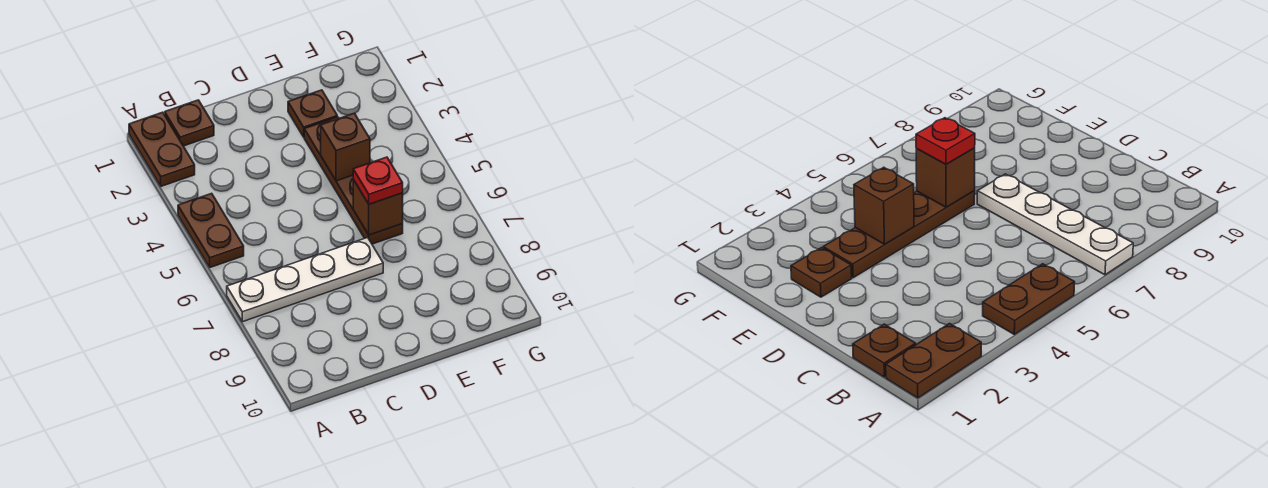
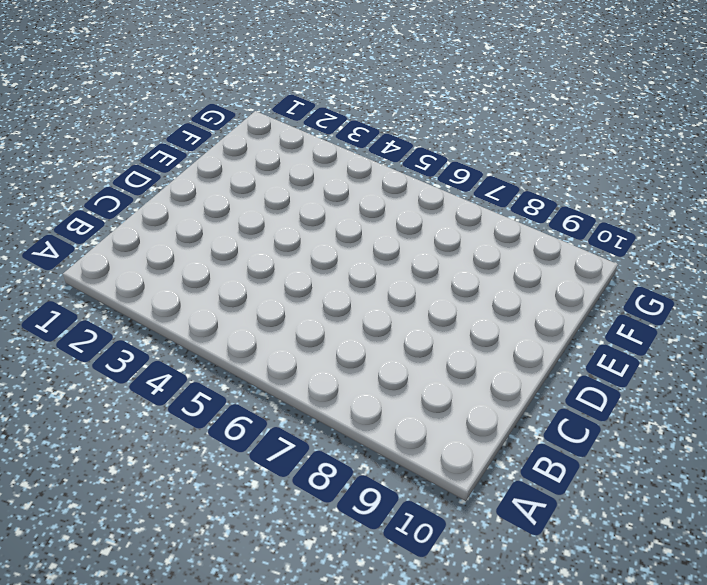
none -> brown plate A1:A2 level 1
none -> brown plate A4:A5 level 1

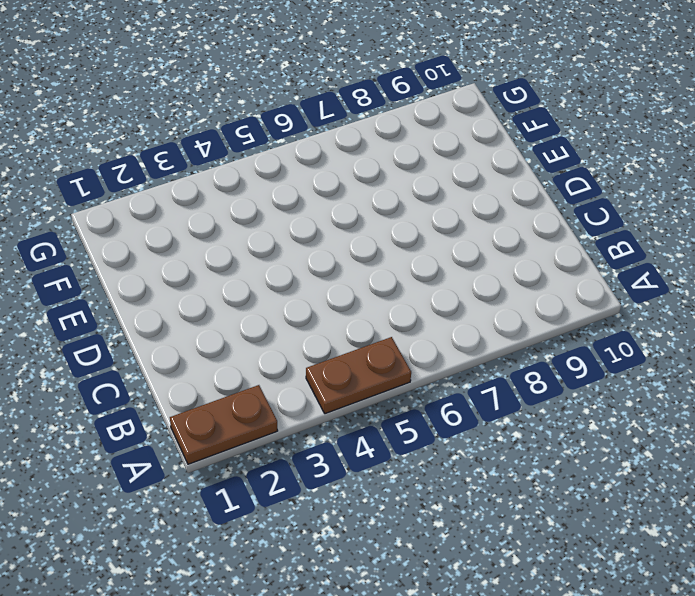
none -> white plate A7:D7 level 1
none -> brown plate B1 level 1

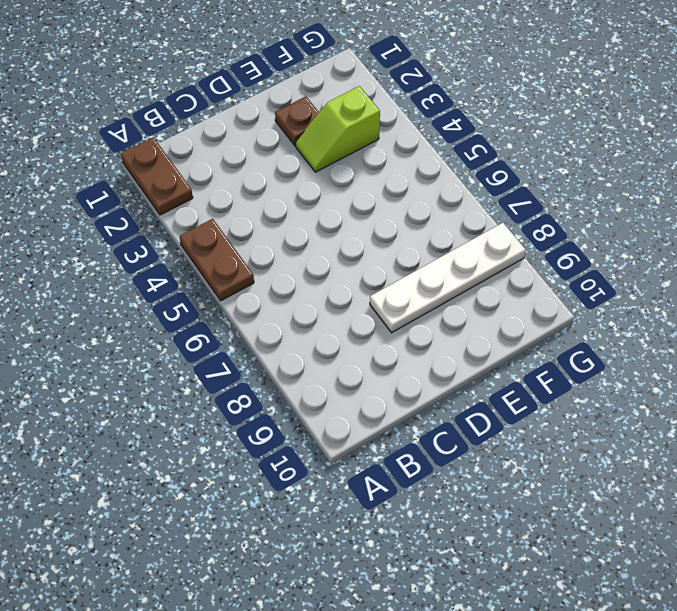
white plate D8:G8 level 1 -> white plate A7:D7 level 1
lime slope E3:F3 level 1 top F -> brown plate E3:E6 level 1
none -> brown plate B1 level 1
none -> brown brick E4 level 2

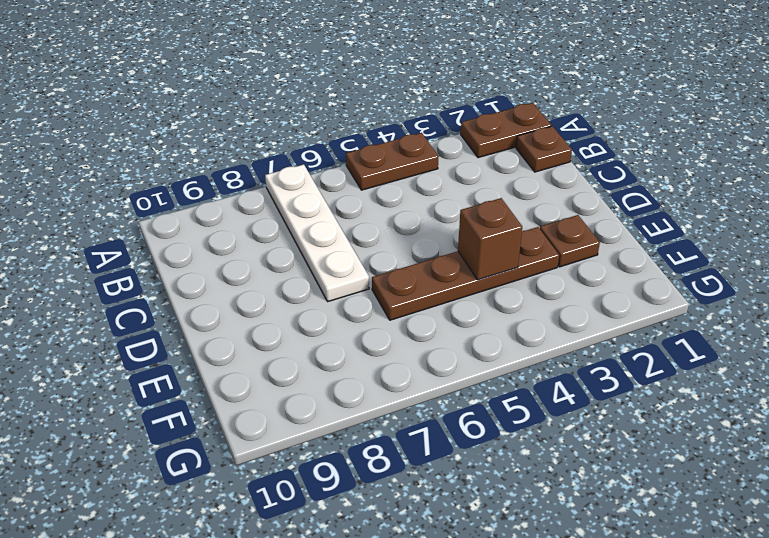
none -> brown brick E6 level 2
none -> red plate E6 level 3

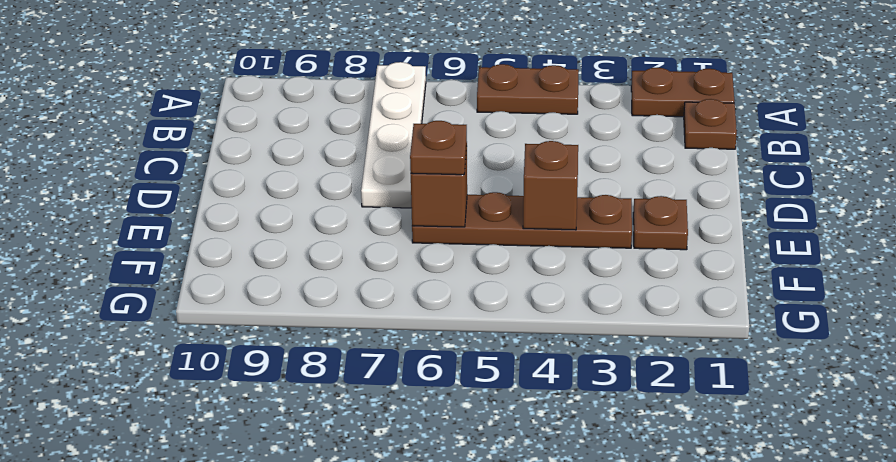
brown plate E6 level 3 -> red plate E6 level 3

